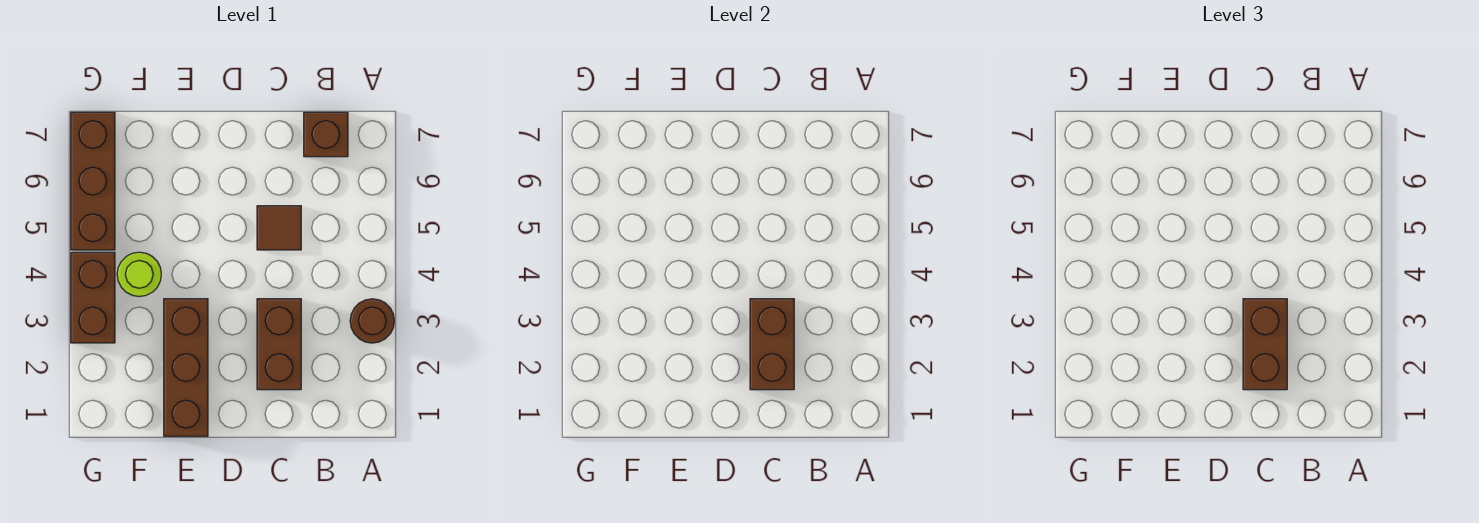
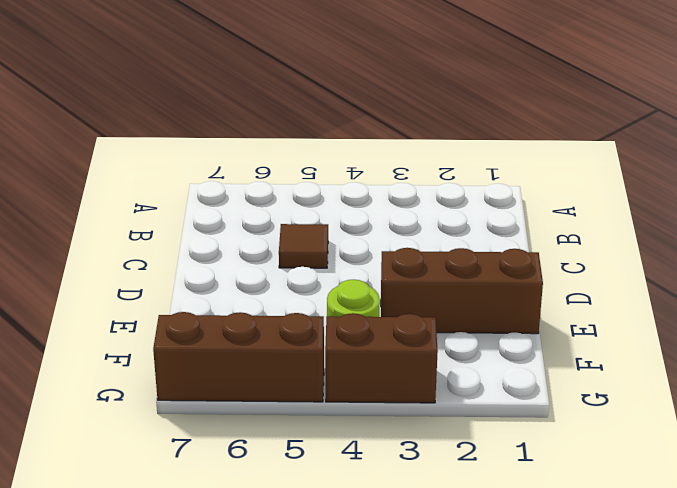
none -> brown round brick A3 level 1
none -> brown brick B7 level 1

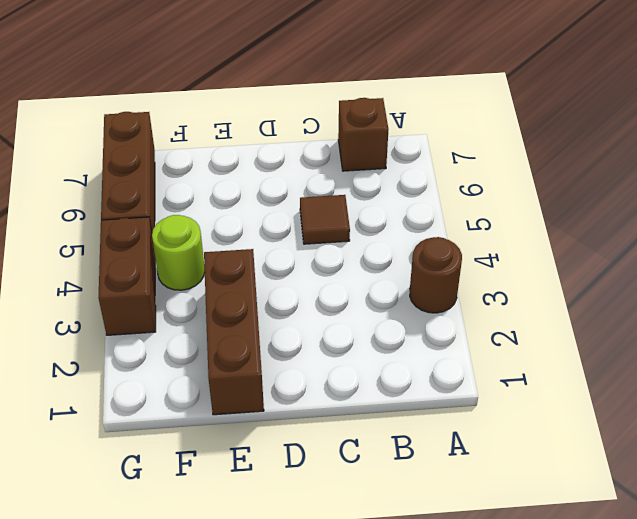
none -> brown brick C2:C3 level 1
none -> brown brick C2:C3 level 2

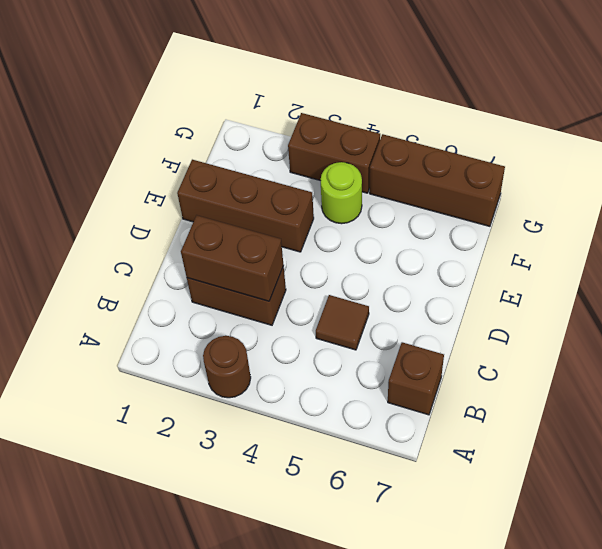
none -> brown brick C2:C3 level 3

